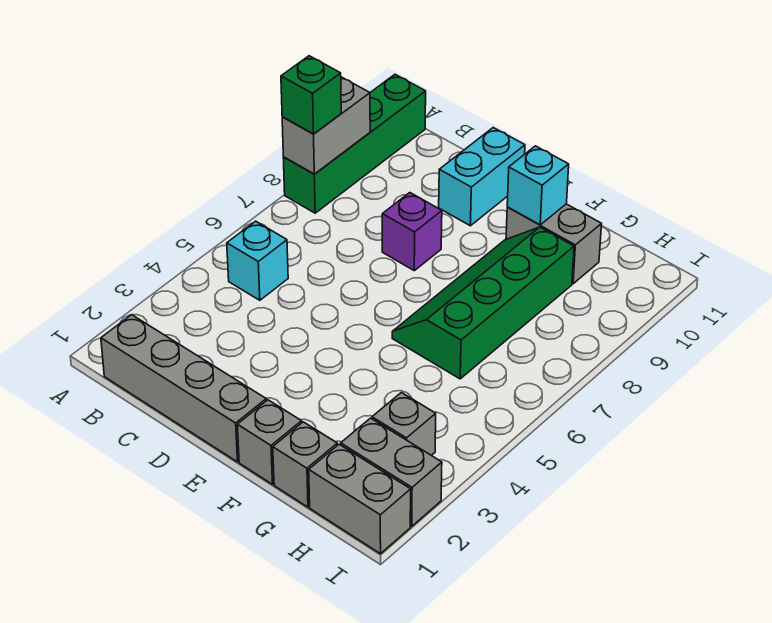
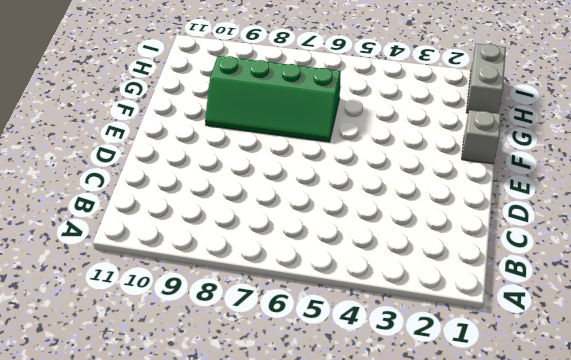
none -> green brick A8:A11 level 1
none -> grey brick B1:E1 level 1
none -> cyan brick B5 level 1

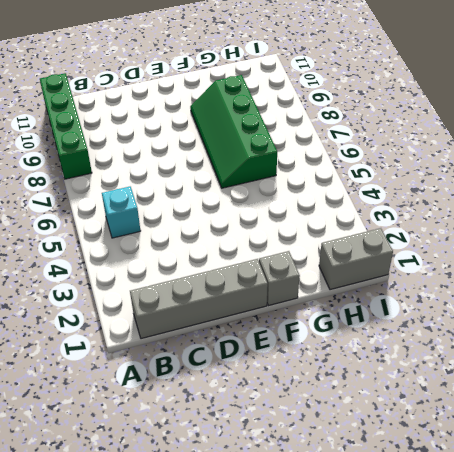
none -> purple brick D8 level 1
none -> cyan brick D10:D11 level 1
none -> grey brick F10:G10 level 1

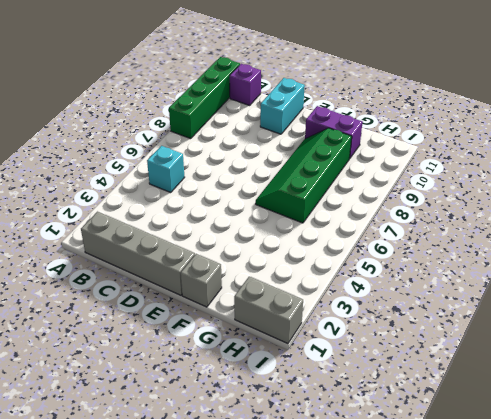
purple brick B11 level 1 -> purple brick D8 level 1
purple brick F10:G10 level 1 -> grey brick F10:G10 level 1
none -> grey brick G1 level 1
none -> grey brick H2:I2 level 1
none -> grey brick H3 level 1

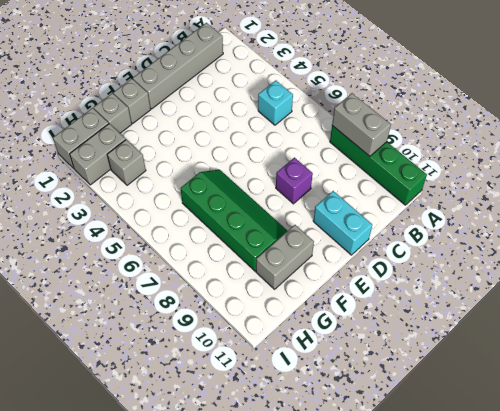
none -> cyan brick F10 level 2
none -> green brick A8 level 3

